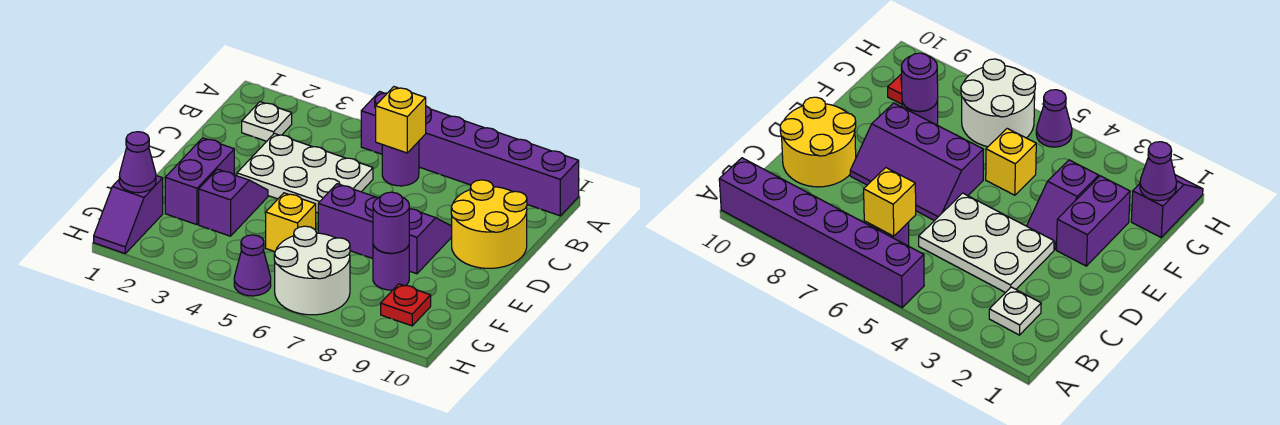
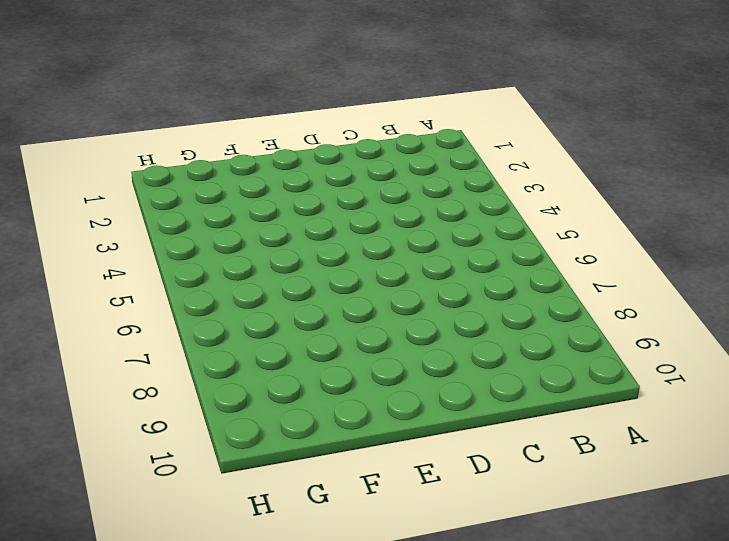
none -> purple brick A5:A10 level 1
none -> white plate B2 level 1
none -> purple round brick B6 level 1

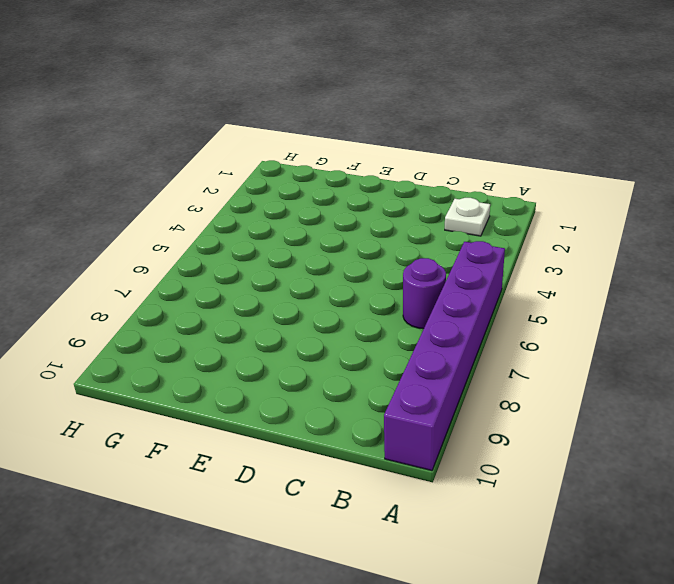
none -> white plate C3:D5 level 1
none -> yellow round brick C9:D10 level 1
none -> purple slope D6:E8 level 1 top E

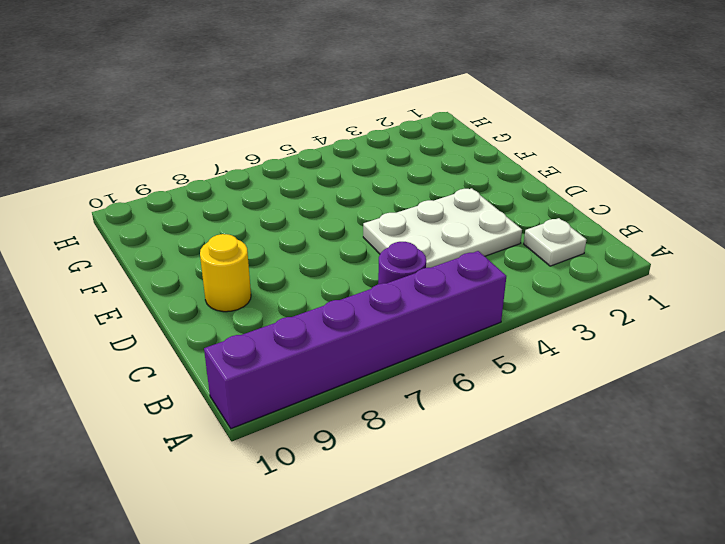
yellow round brick D9 level 1 -> yellow round brick C9:D10 level 1
none -> purple slope D6:E8 level 1 top E
none -> purple brick E2:F2 level 1
none -> purple slope E3:F3 level 1 top F

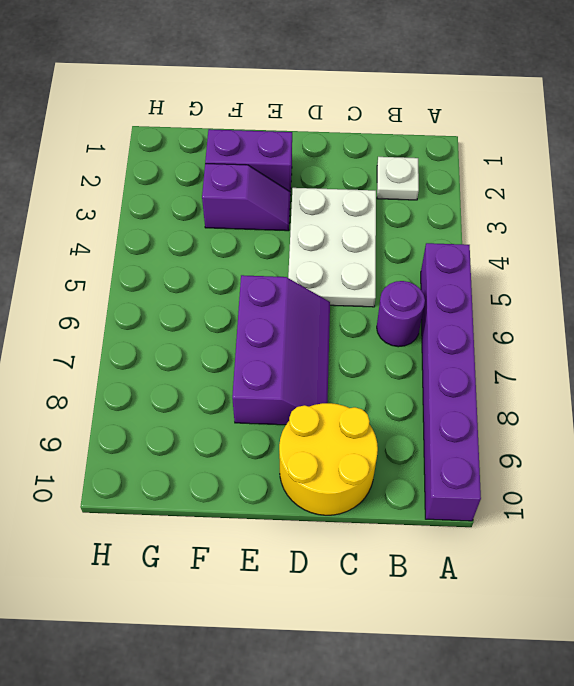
none -> yellow brick F5 level 1
none -> purple round brick F8 level 1
none -> purple slope G1:H1 level 1 top G

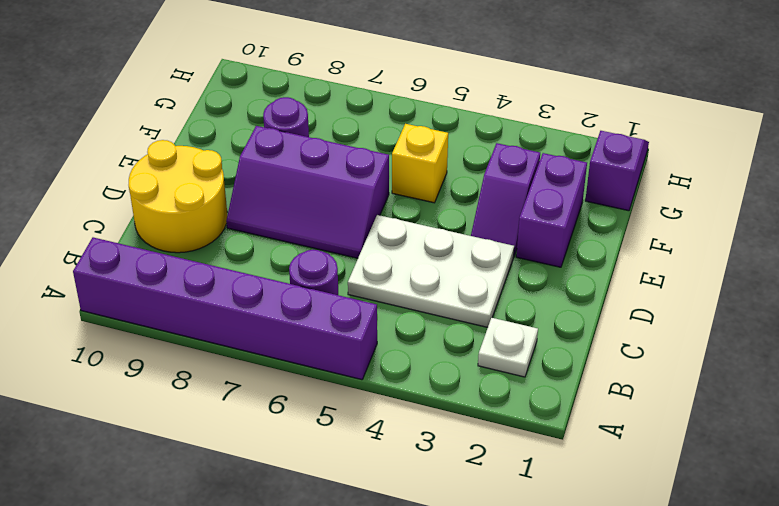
none -> white round brick G6:H7 level 1
none -> red plate G9 level 1
none -> purple cone H5 level 1

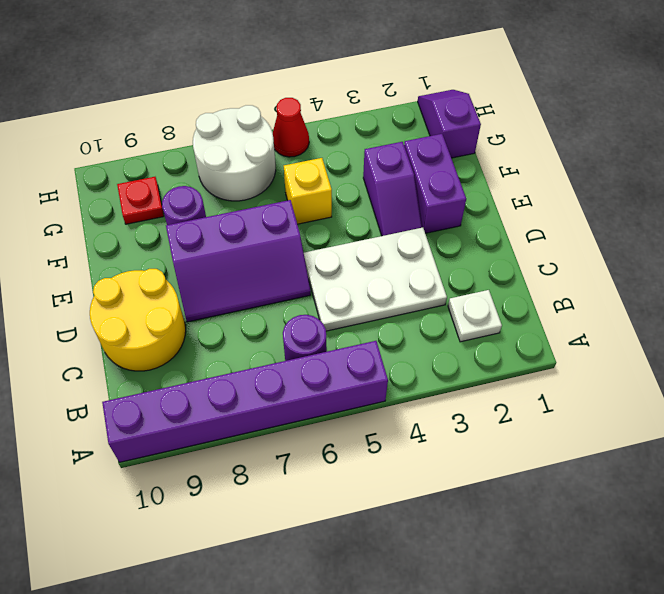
red cone H5 level 1 -> purple cone H5 level 1
none -> yellow brick B6 level 2
none -> purple round brick F8 level 2
none -> purple cone G1 level 2

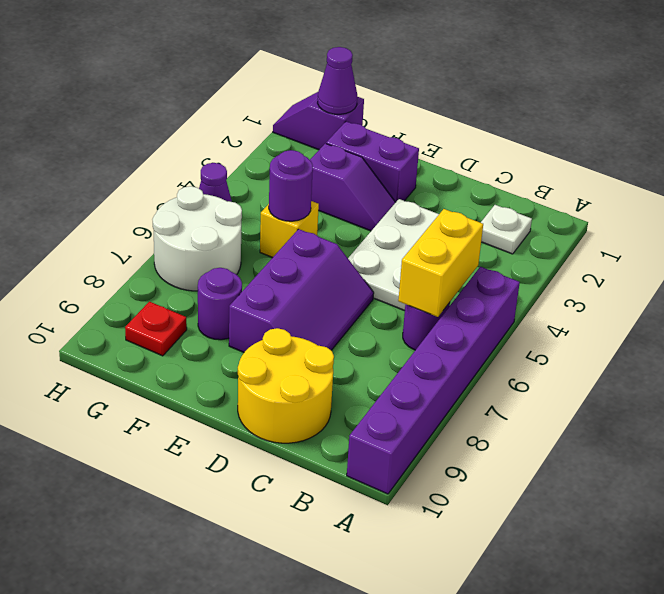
yellow brick B5:B6 level 2 -> yellow brick B6 level 2
purple round brick F5 level 2 -> purple round brick F8 level 2

